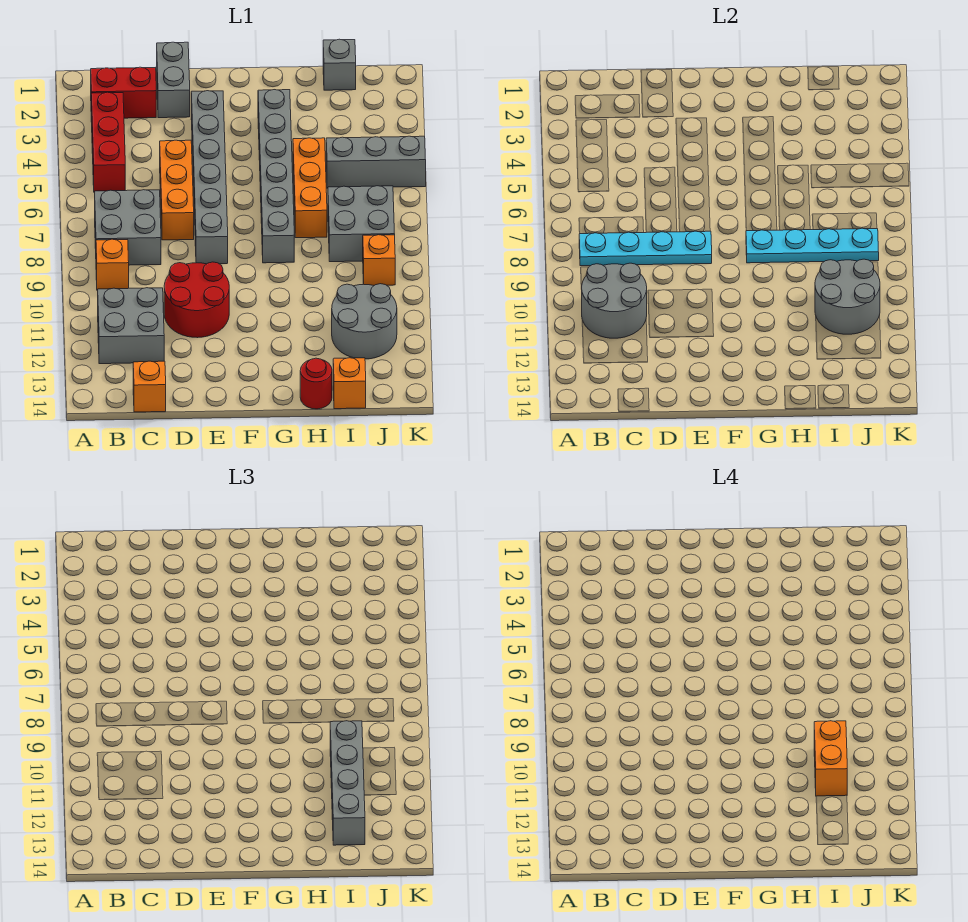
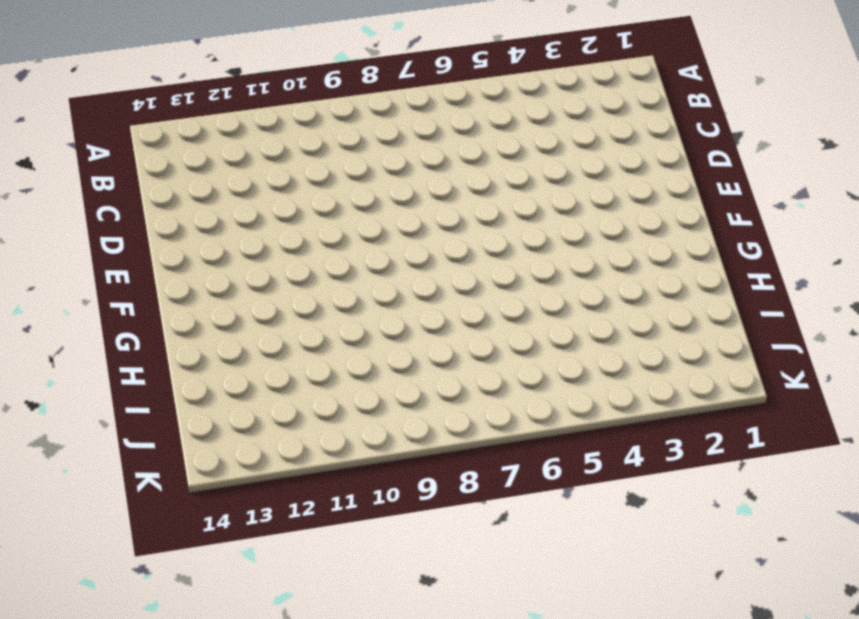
none -> red brick B2:C2 level 1
none -> red brick B3:B5 level 1
none -> grey brick B7:C8 level 1

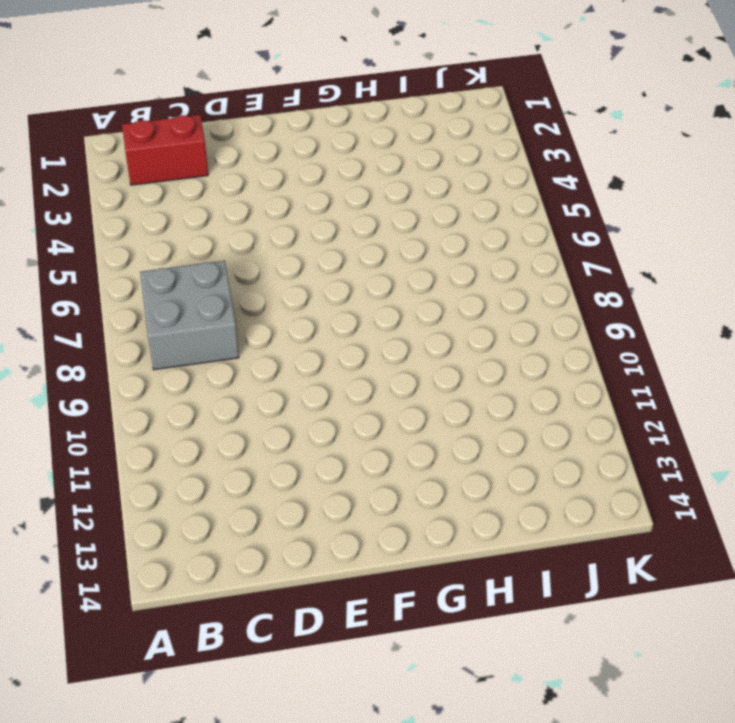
none -> red brick B3:B5 level 1
none -> orange brick B9 level 1
none -> grey brick B11:C12 level 1

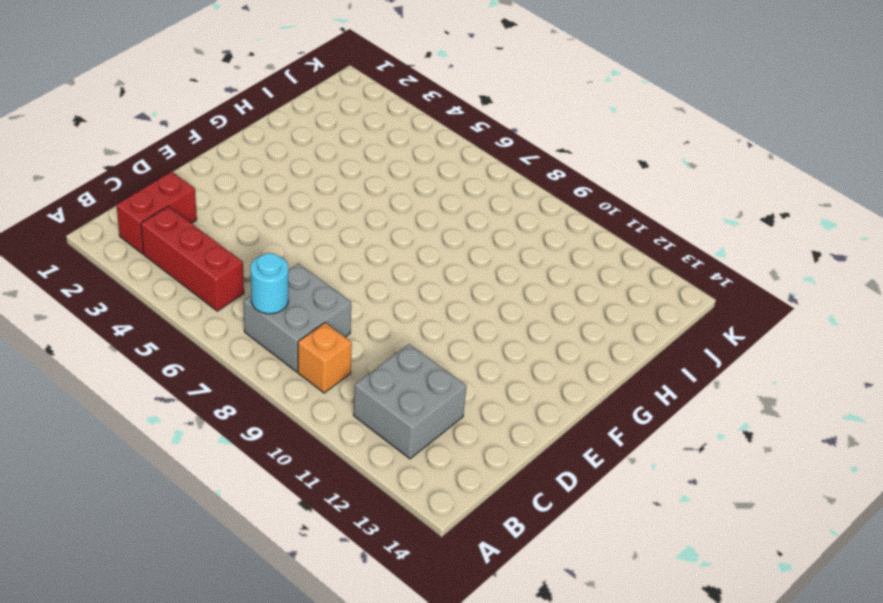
cyan round brick B7 level 2 -> none
none -> orange brick C14 level 1
none -> grey brick D1:D2 level 1
none -> orange brick D5:D7 level 1

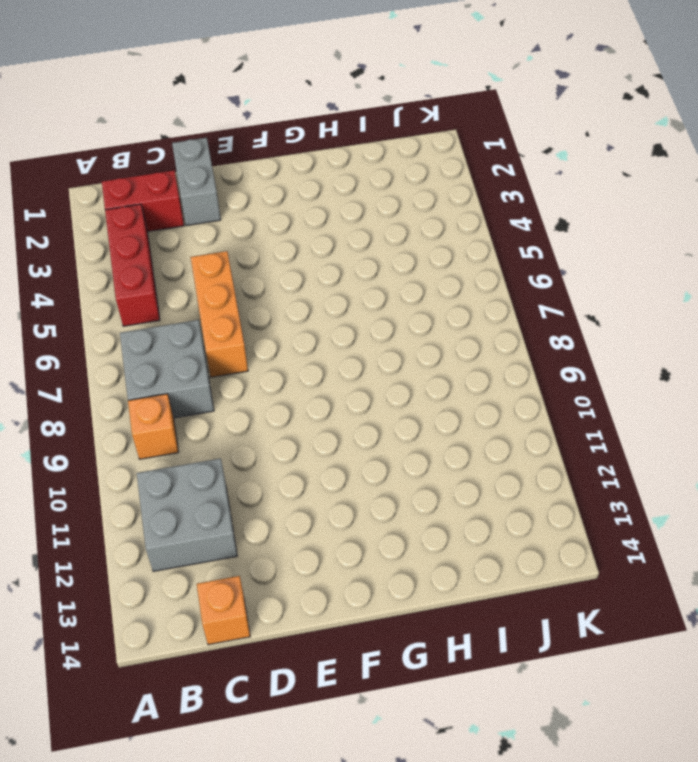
none -> red round brick D10:E11 level 1
none -> grey brick E3:E8 level 1
none -> grey brick G3:G8 level 1

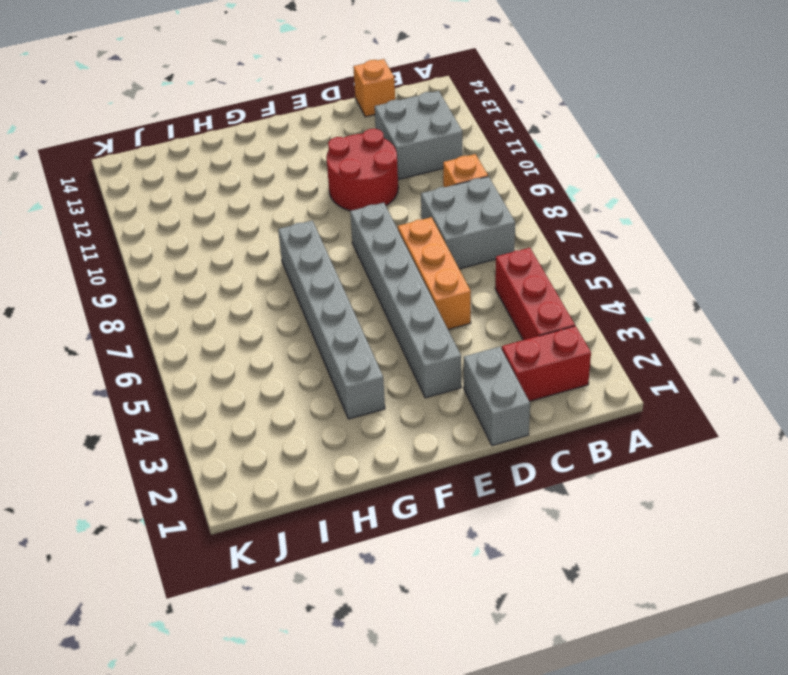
none -> orange brick H5:H7 level 1
none -> red round brick H14 level 1
none -> grey brick I1 level 1

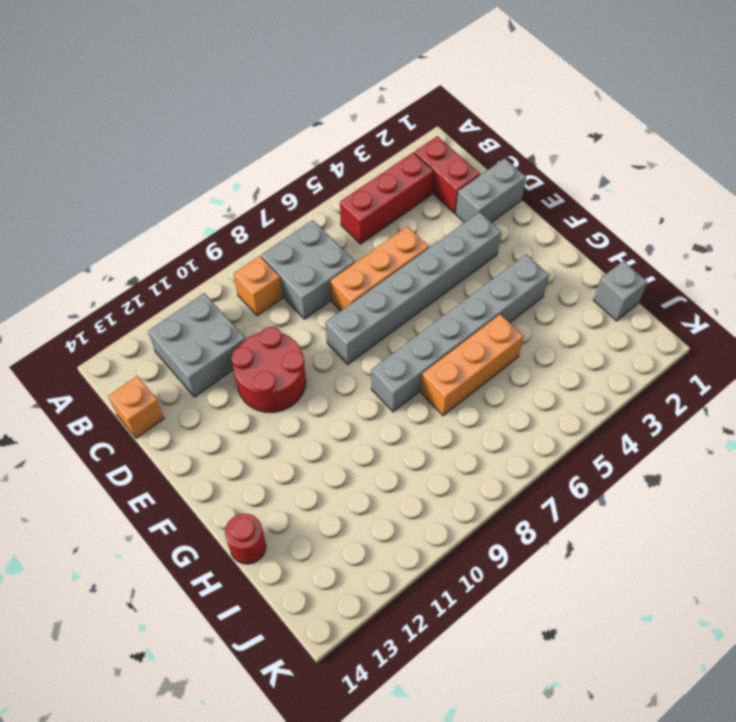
none -> grey brick I5:K5 level 1
none -> grey brick I7:J8 level 1
none -> grey round brick I11:J12 level 1

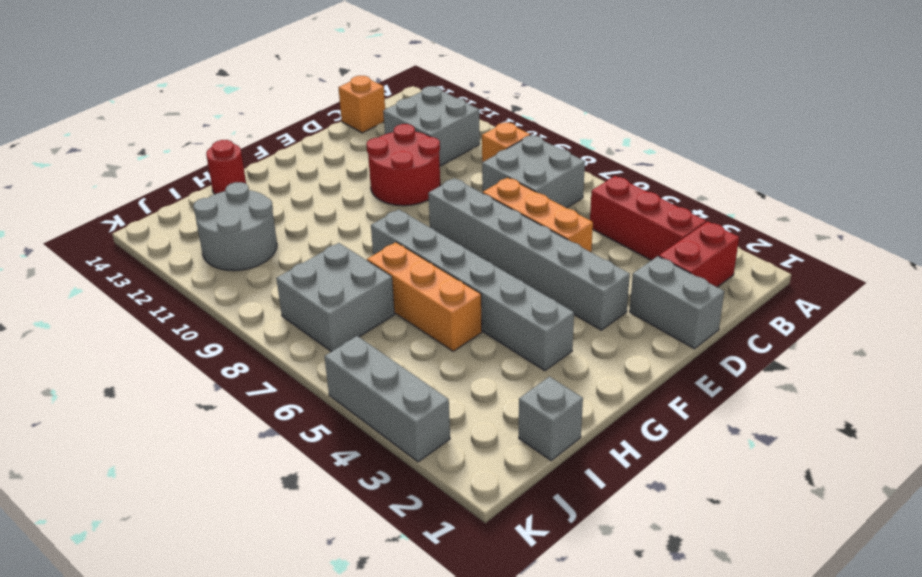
grey brick K3:K5 level 1 -> grey brick I5:K5 level 1
none -> orange brick I14 level 1
none -> orange brick J9 level 1
none -> cyan plate B8:E8 level 2

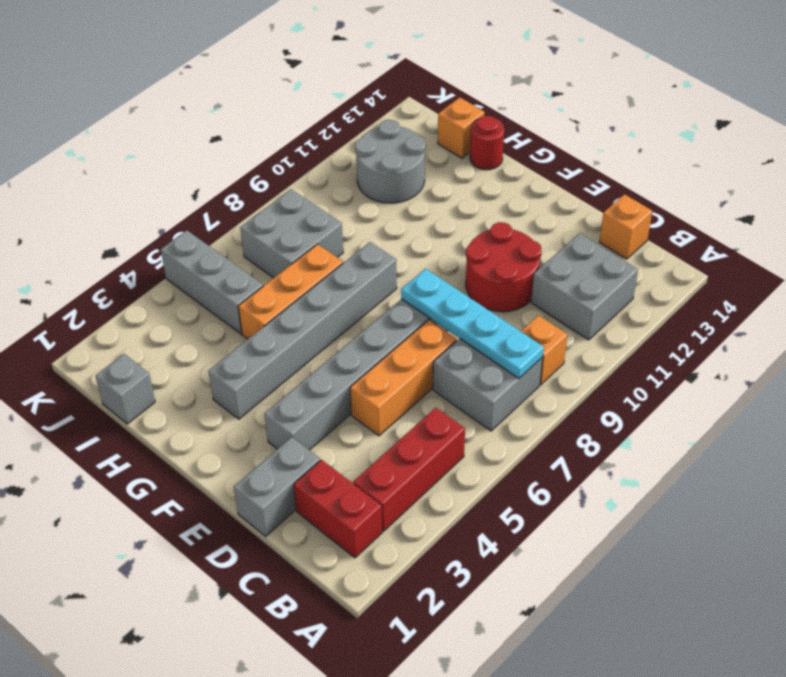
none -> orange brick J9 level 1
none -> grey round brick B10:C11 level 2
none -> cyan plate G8:J8 level 2

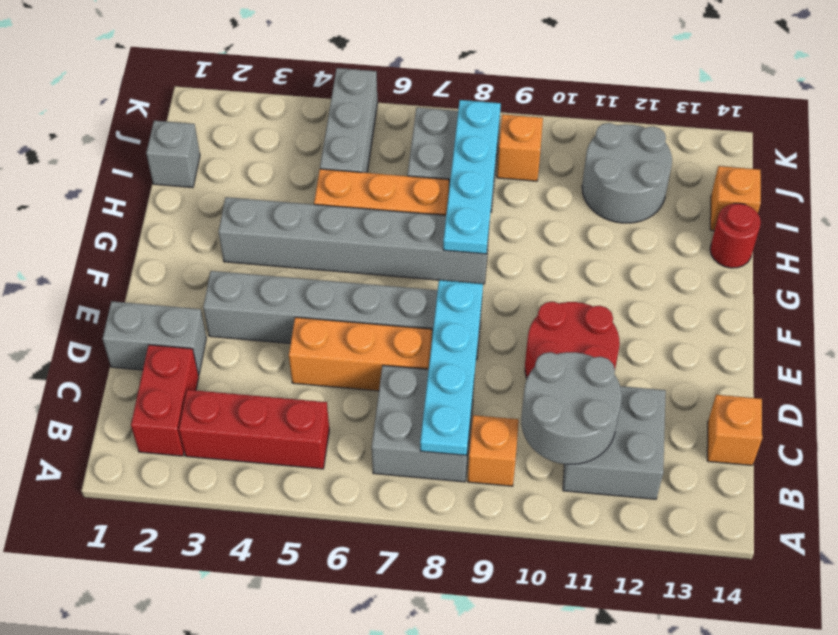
none -> grey round brick I10:J11 level 2
none -> grey brick I10:I13 level 3
none -> orange brick I10:I11 level 4

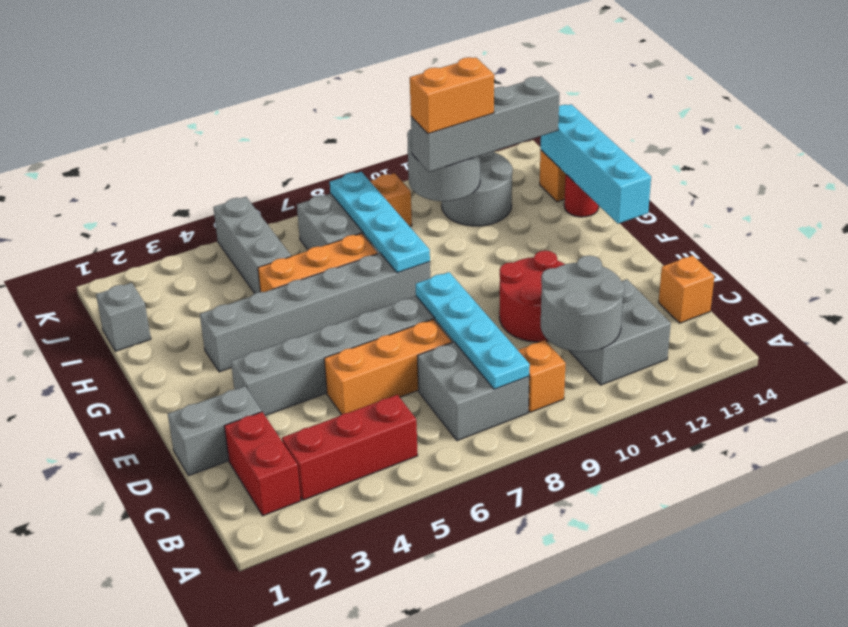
cyan brick F14:I14 level 2 -> none

